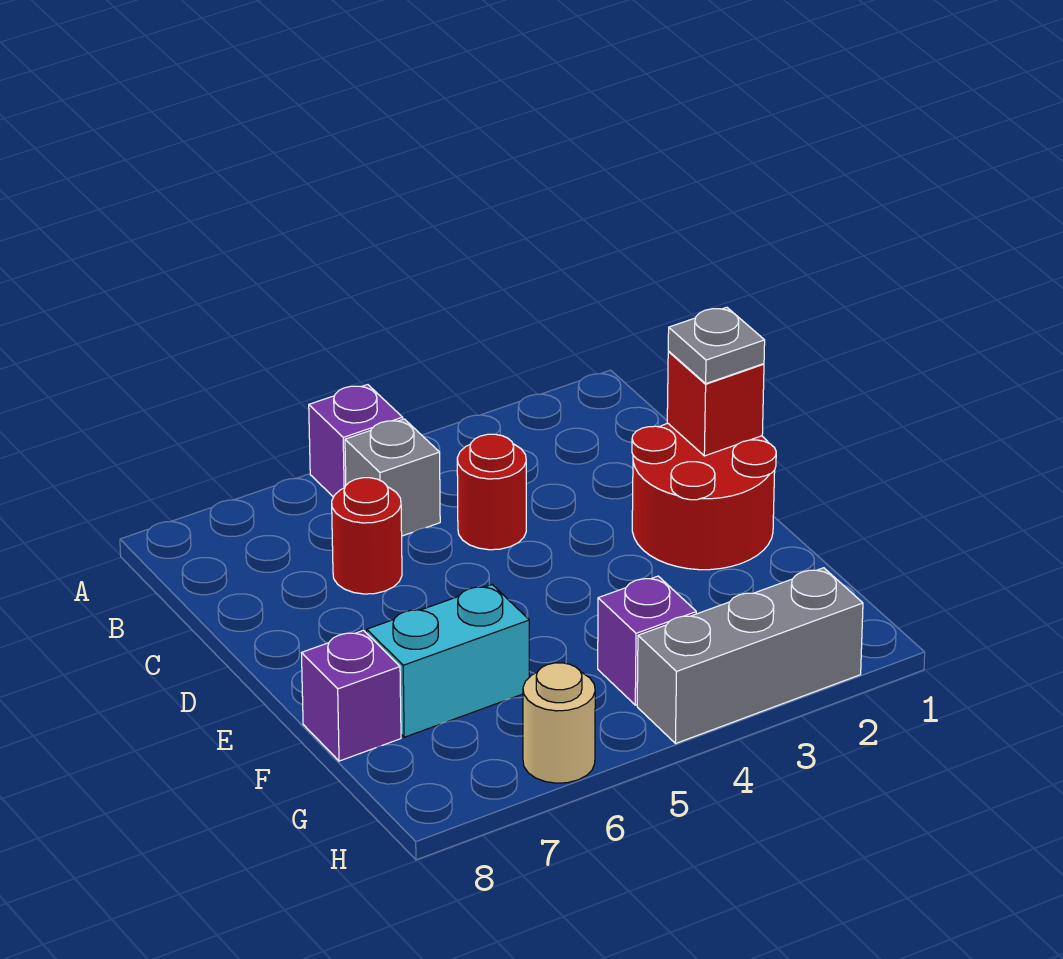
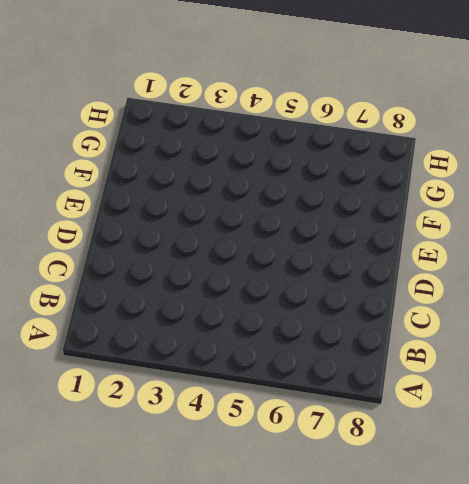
none -> purple brick A5 level 1
none -> grey brick B5 level 1
none -> red round brick C4 level 1

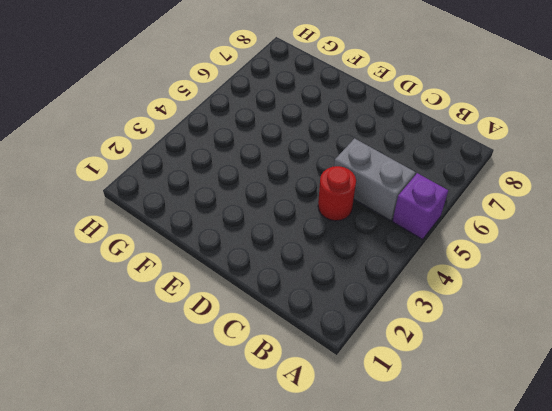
grey brick B5:C5 level 1 -> grey brick B5 level 1
none -> red round brick C6 level 1
none -> red round brick D1:E2 level 1
none -> cyan brick F6:F7 level 1

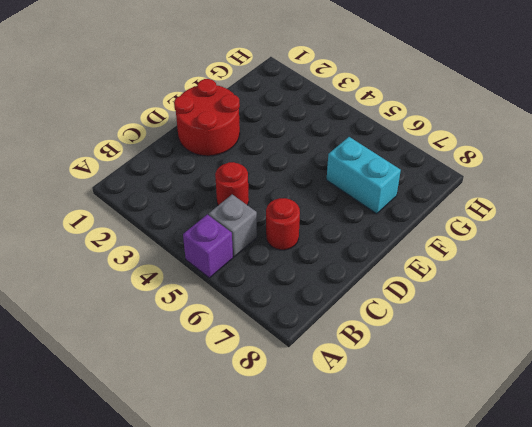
none -> purple brick F8 level 1
none -> purple brick G4 level 1
none -> grey brick H2:H4 level 1

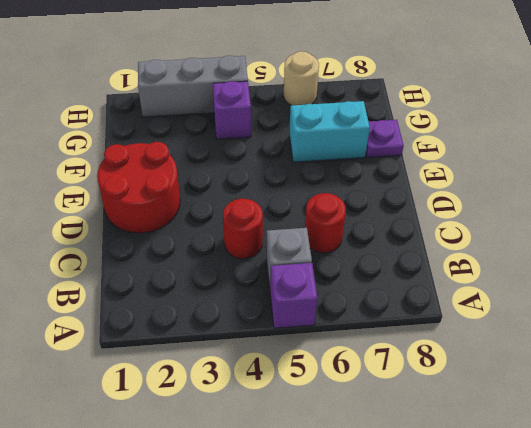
purple plate F8 level 1 -> purple brick F8 level 1
none -> red brick D1 level 2
none -> grey plate D1 level 3

